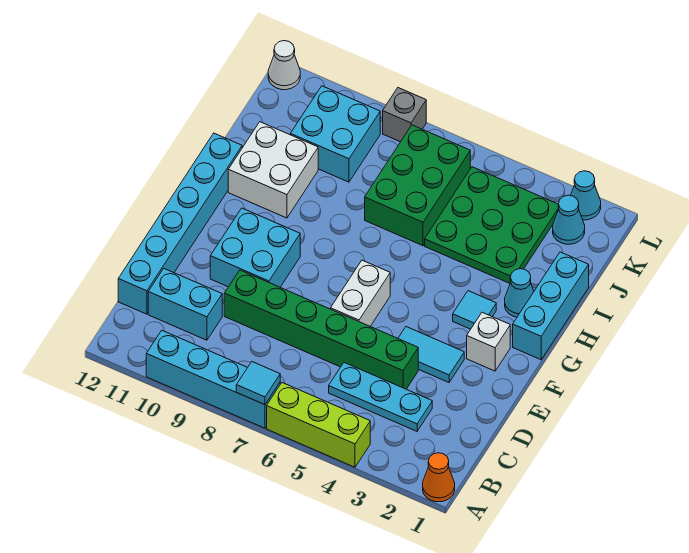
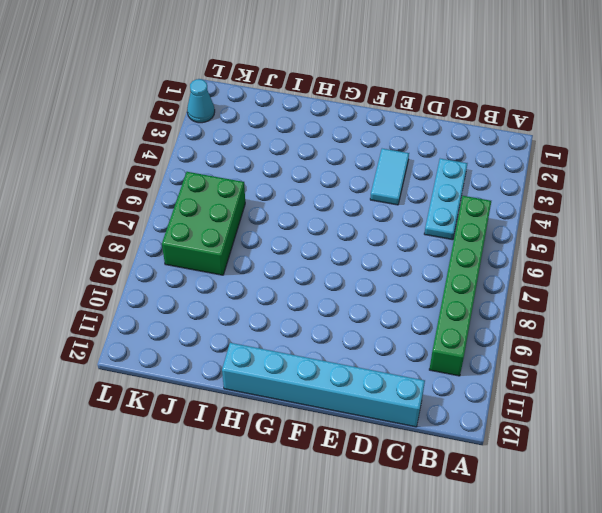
green brick B5:B10 level 1 -> green brick D4:D9 level 1
green brick J6:K8 level 1 -> green brick I6:K7 level 1
none -> orange cone A1 level 1
none -> lime brick A4:A6 level 1
none -> cyan brick A7:A10 level 1

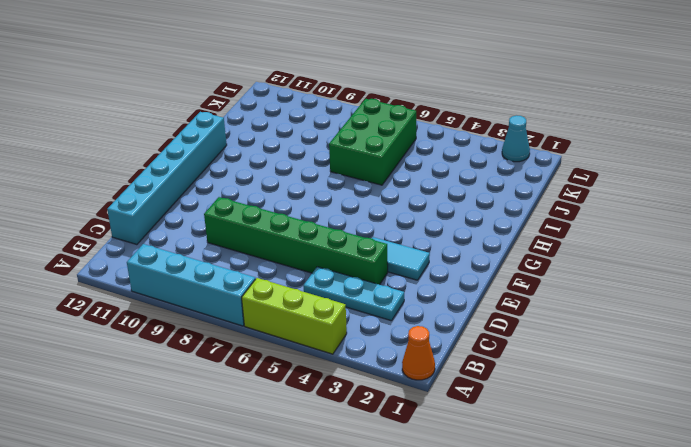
none -> cyan brick C10:C11 level 1
none -> white brick E6:F6 level 1
none -> cyan brick E9:F10 level 1

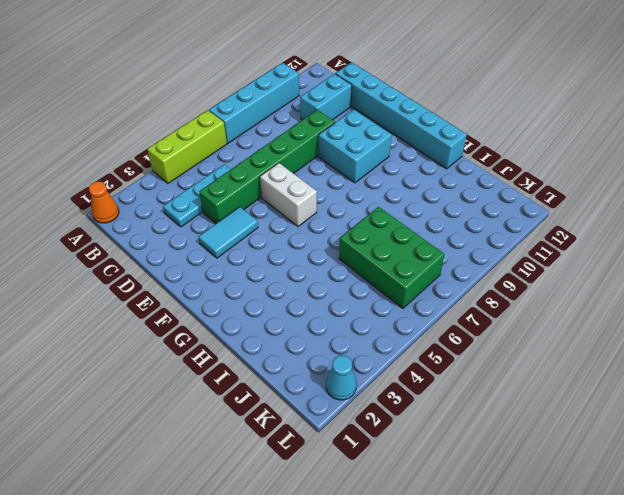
none -> white brick F2 level 1
none -> cyan brick G1:I1 level 1
none -> cyan tile G3 level 1

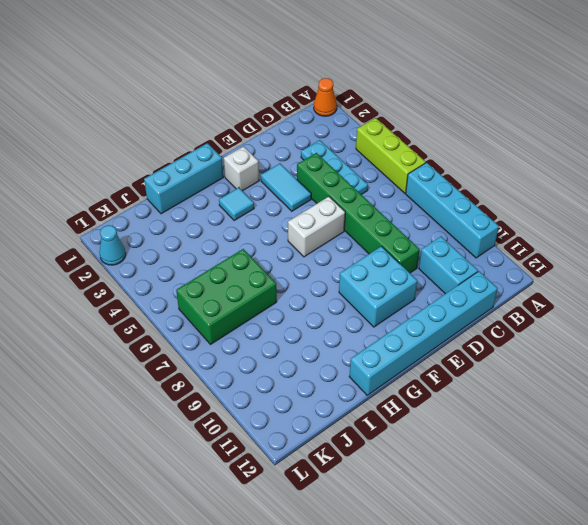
none -> cyan cone H2 level 1
none -> white brick H10:I11 level 1
none -> green plate I3:K5 level 1

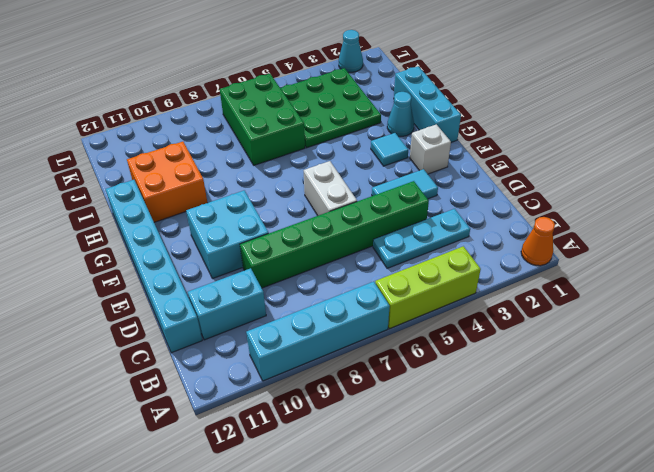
orange brick H10:I11 level 1 -> white brick H10:I11 level 1
none -> cyan brick J9:K10 level 1
none -> cyan cone K2 level 1
none -> grey brick L8 level 1

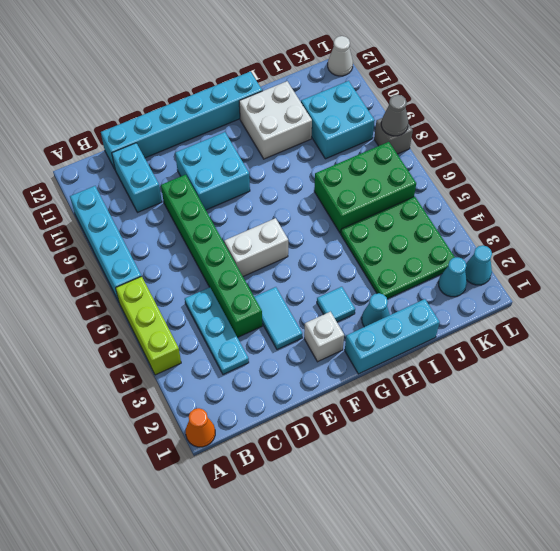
grey cone L8 level 2 -> none
none -> cyan tile A7 level 2

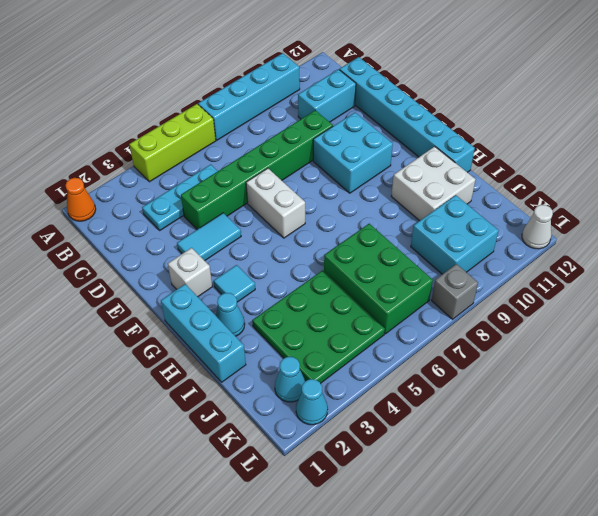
none -> cyan tile A7 level 2

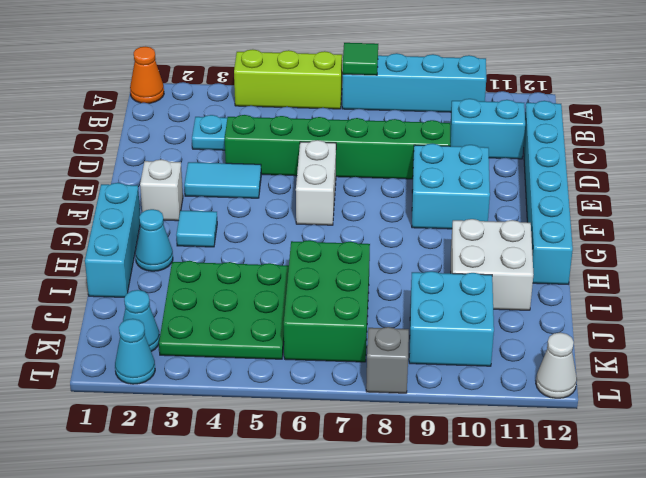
green tile A7 level 2 -> cyan tile A7 level 2

